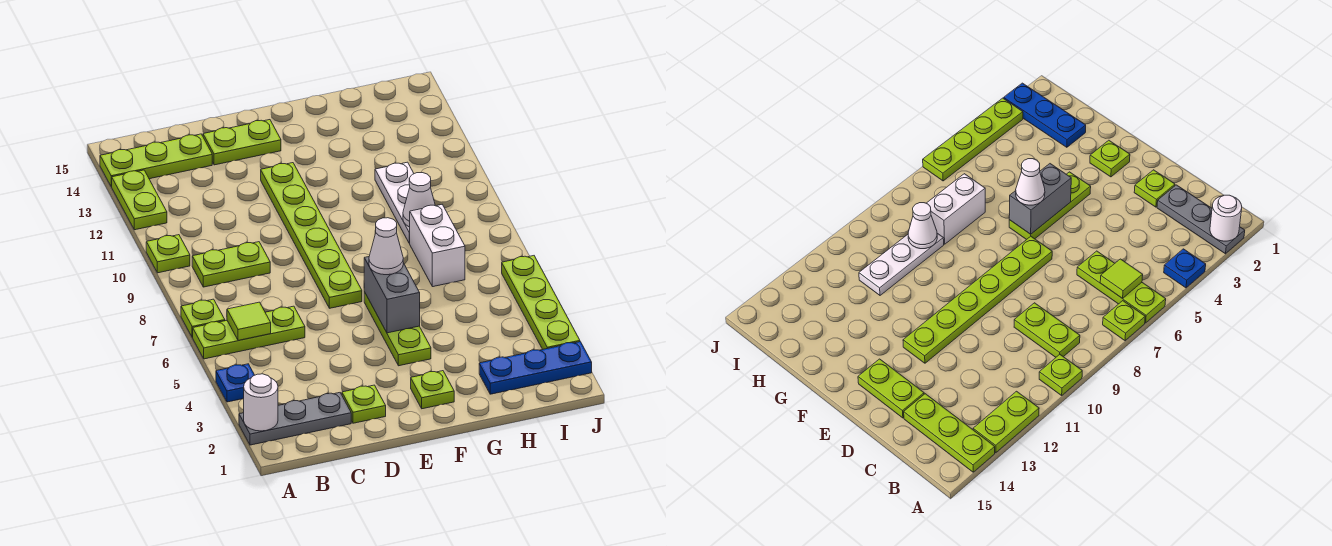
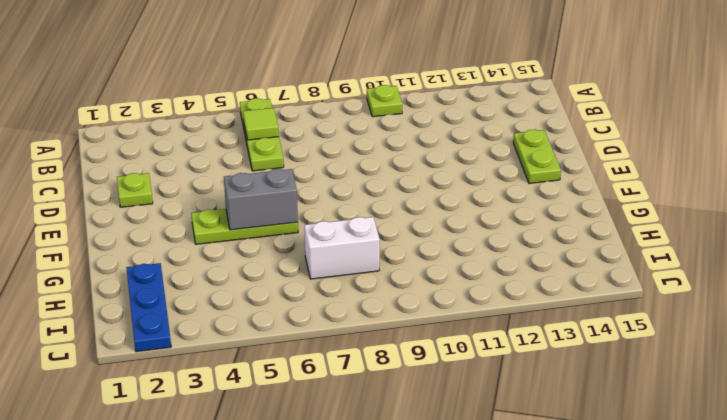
none -> grey plate A2:C2 level 1
none -> blue plate A4 level 1
none -> lime plate A7 level 1

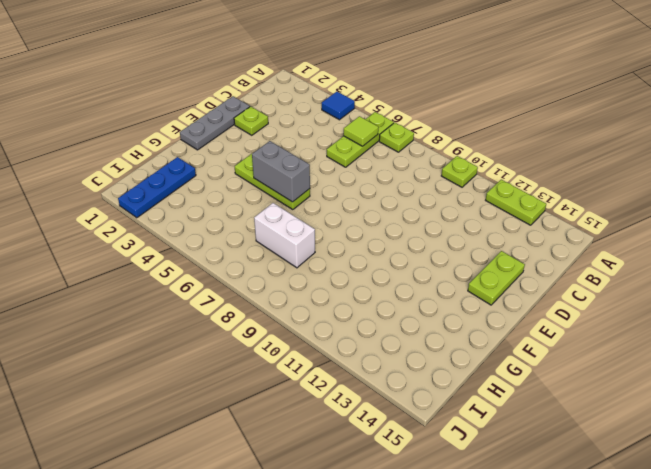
blue tile A4 level 1 -> blue plate A4 level 1
grey plate D1:F1 level 1 -> grey plate A2:C2 level 1
none -> lime plate A14:C14 level 1
none -> lime plate B9:C9 level 1
none -> lime plate E7:E12 level 1

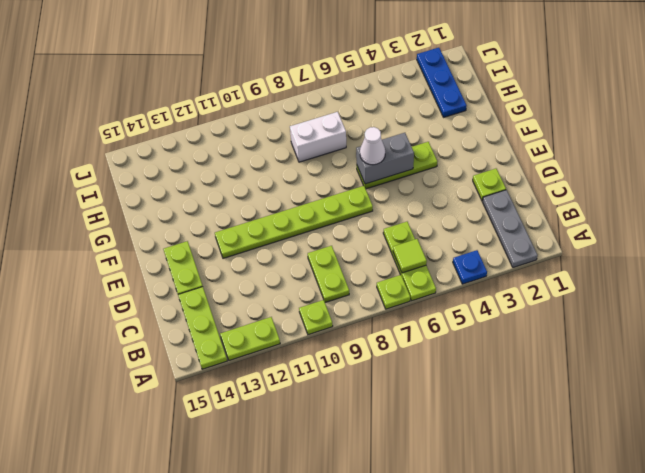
none -> lime plate F2 level 1
none -> white plate H9:H11 level 1
none -> lime plate J3:J6 level 1

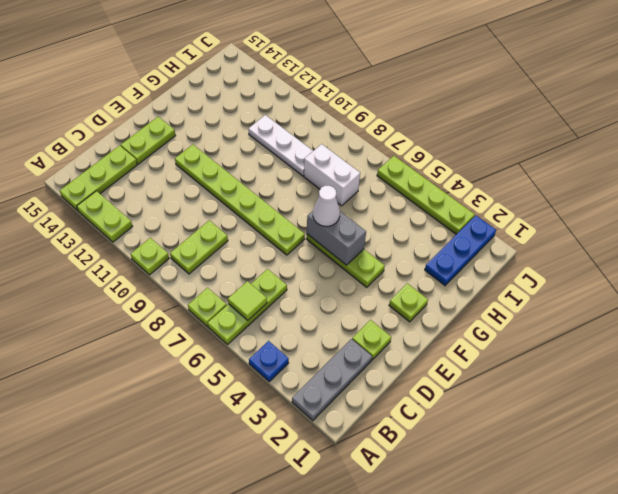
none -> white round brick A2 level 2
none -> white cone H9 level 2

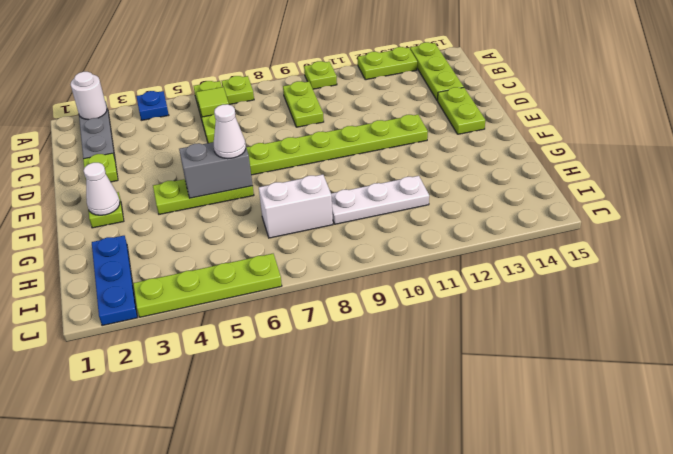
white cone F2 level 2 -> white cone H9 level 2

